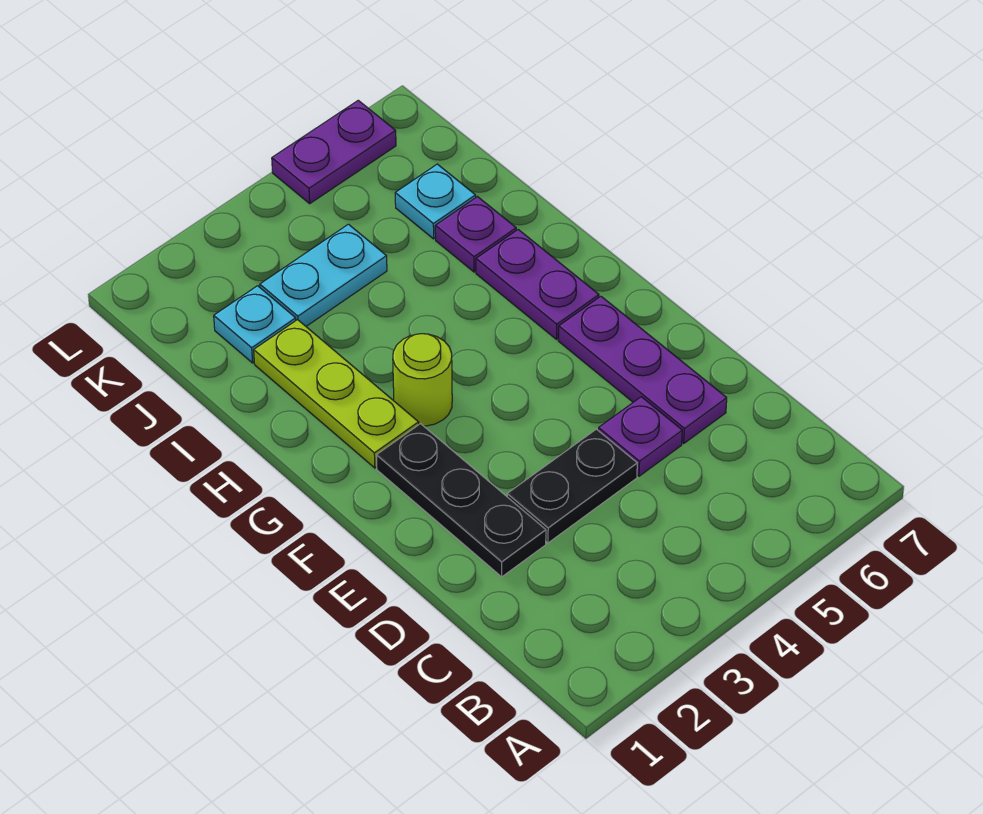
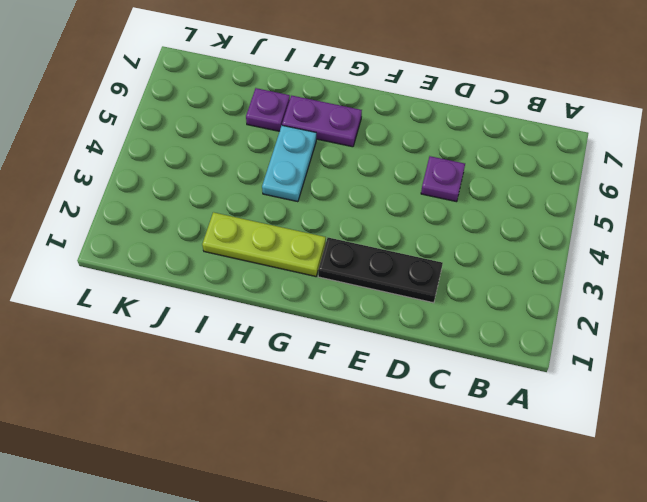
cyan plate H4:H5 level 1 -> cyan plate J3:J4 level 1
none -> black plate D3:D4 level 1
none -> purple plate D6:F6 level 1
none -> lime round brick G3 level 1

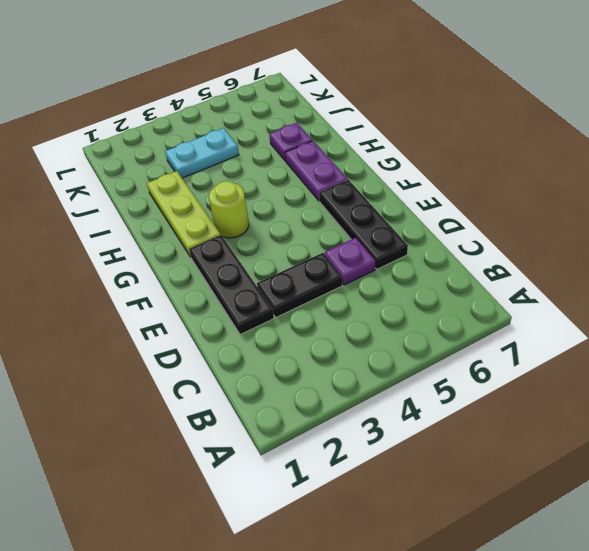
black plate D6:F6 level 1 -> purple plate D6:F6 level 1
none -> cyan plate J2 level 1
none -> cyan plate J6 level 1
none -> purple plate L5:L6 level 1

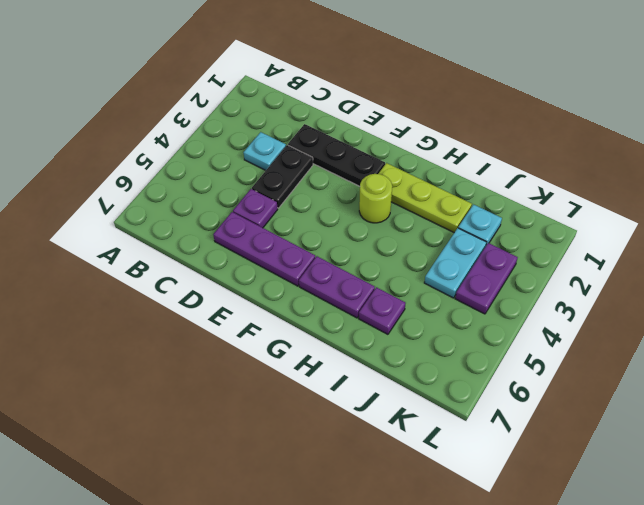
cyan plate C3 level 1 -> cyan plate J6 level 1
purple plate K3:K4 level 1 -> purple plate L5:L6 level 1

